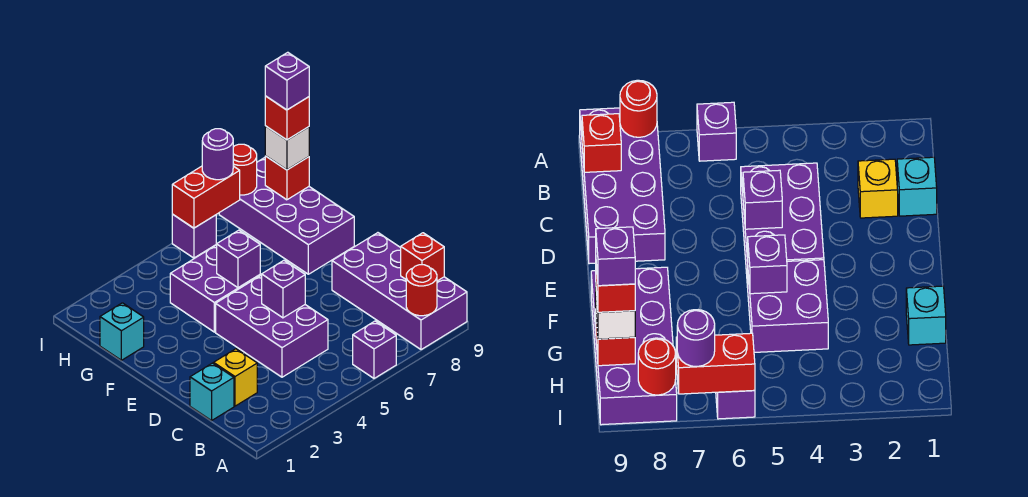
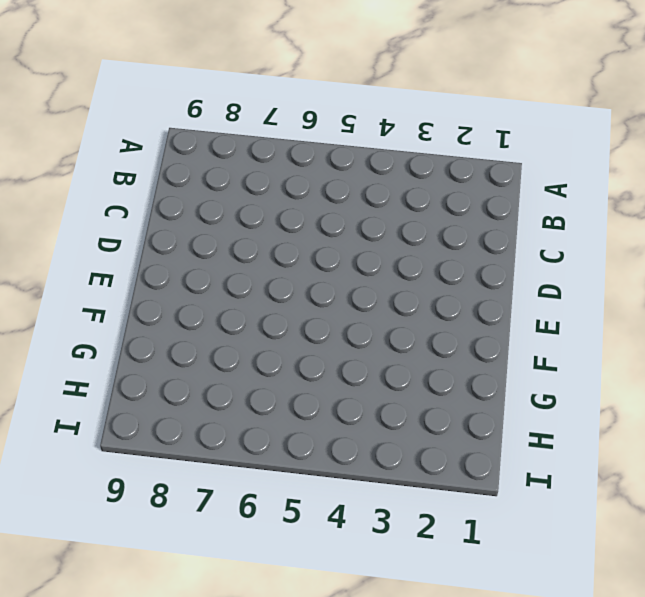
none -> purple brick A6 level 1
none -> purple brick A8:D9 level 1
none -> cyan brick C1 level 1

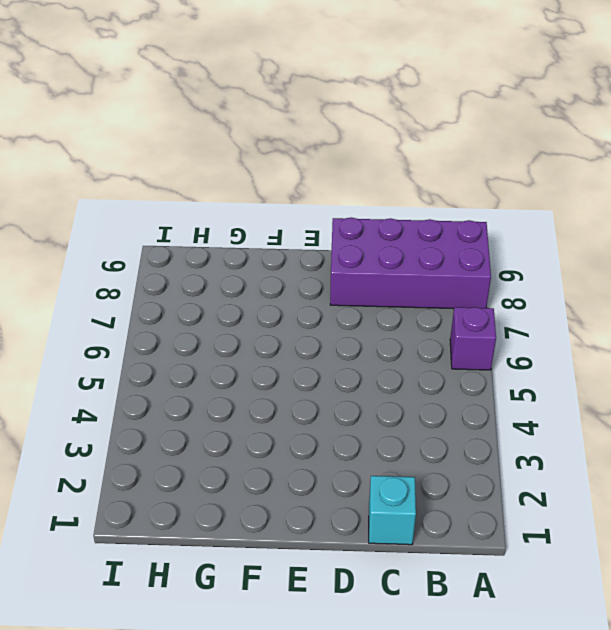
none -> yellow brick C2 level 1
none -> purple brick C4:E5 level 1
none -> purple brick F4:G5 level 1

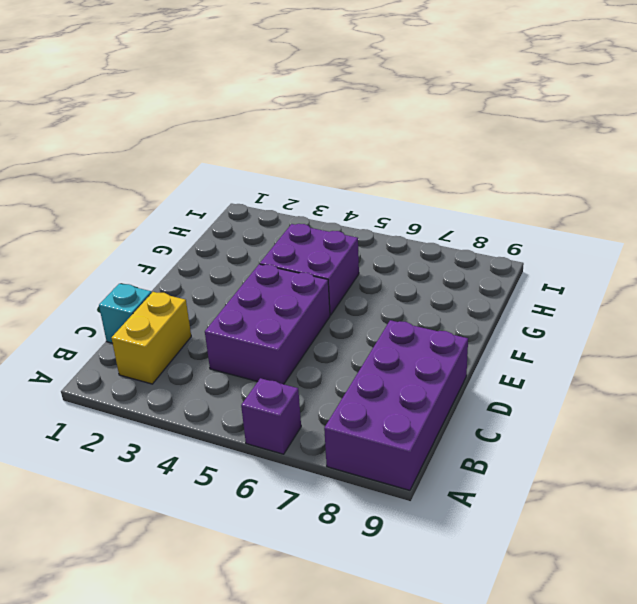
yellow brick B2:C2 level 1 -> yellow brick C2 level 1
none -> purple brick F8:I9 level 1
none -> cyan brick G1 level 1
none -> purple brick I6 level 1

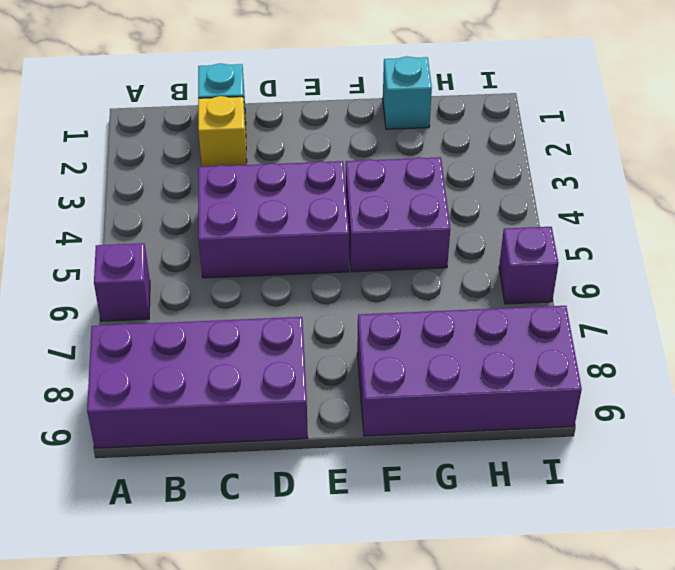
none -> red round brick A8 level 2
none -> red brick B9 level 2
none -> purple brick D5 level 2

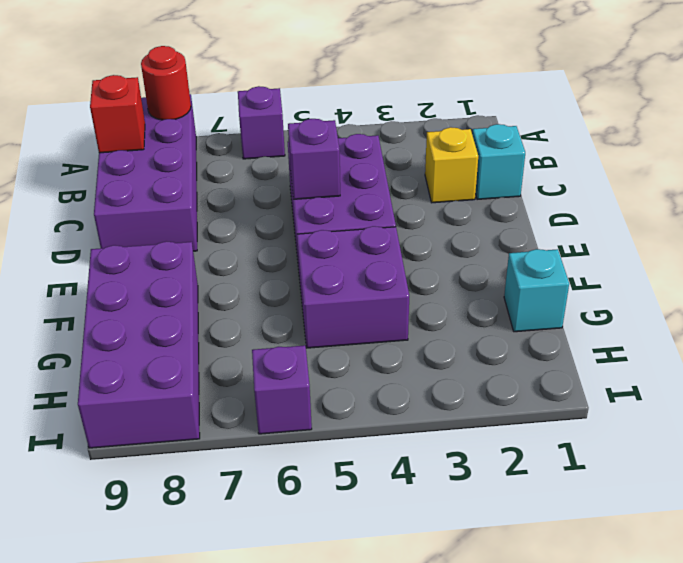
none -> purple brick F5 level 2
none -> red brick H9 level 2
none -> red brick I6:I7 level 2

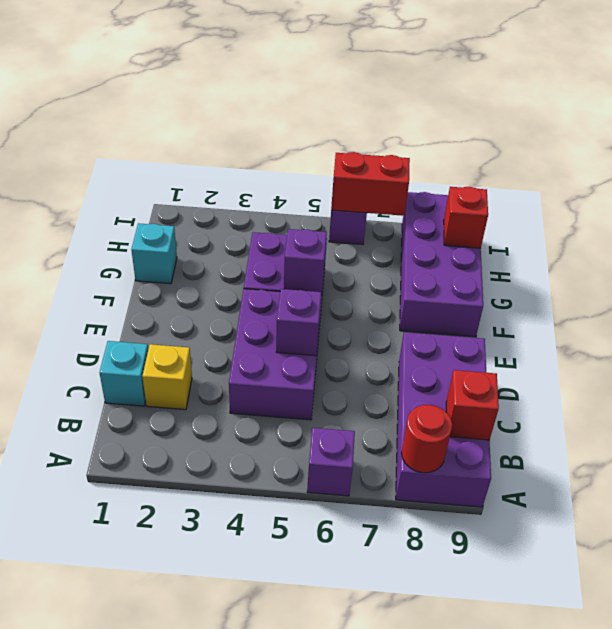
none -> red round brick I8 level 2
none -> white brick H9 level 3
none -> purple round brick I7 level 3

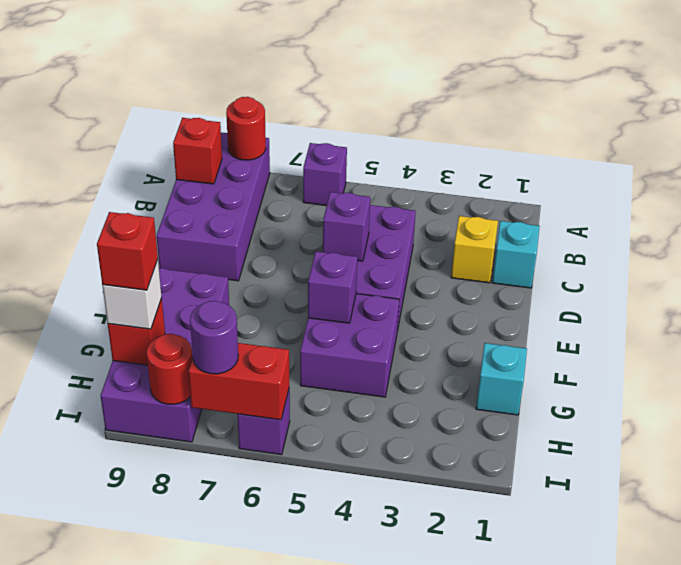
none -> purple brick H9 level 5

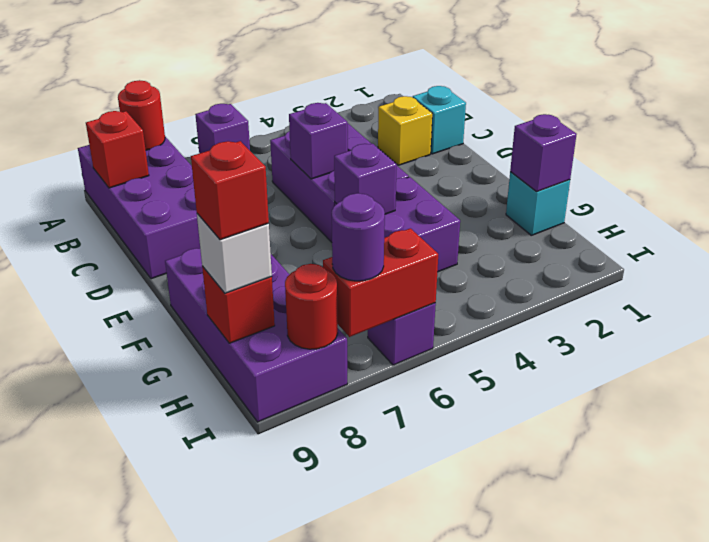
purple brick G1 level 2 -> purple brick H9 level 5

